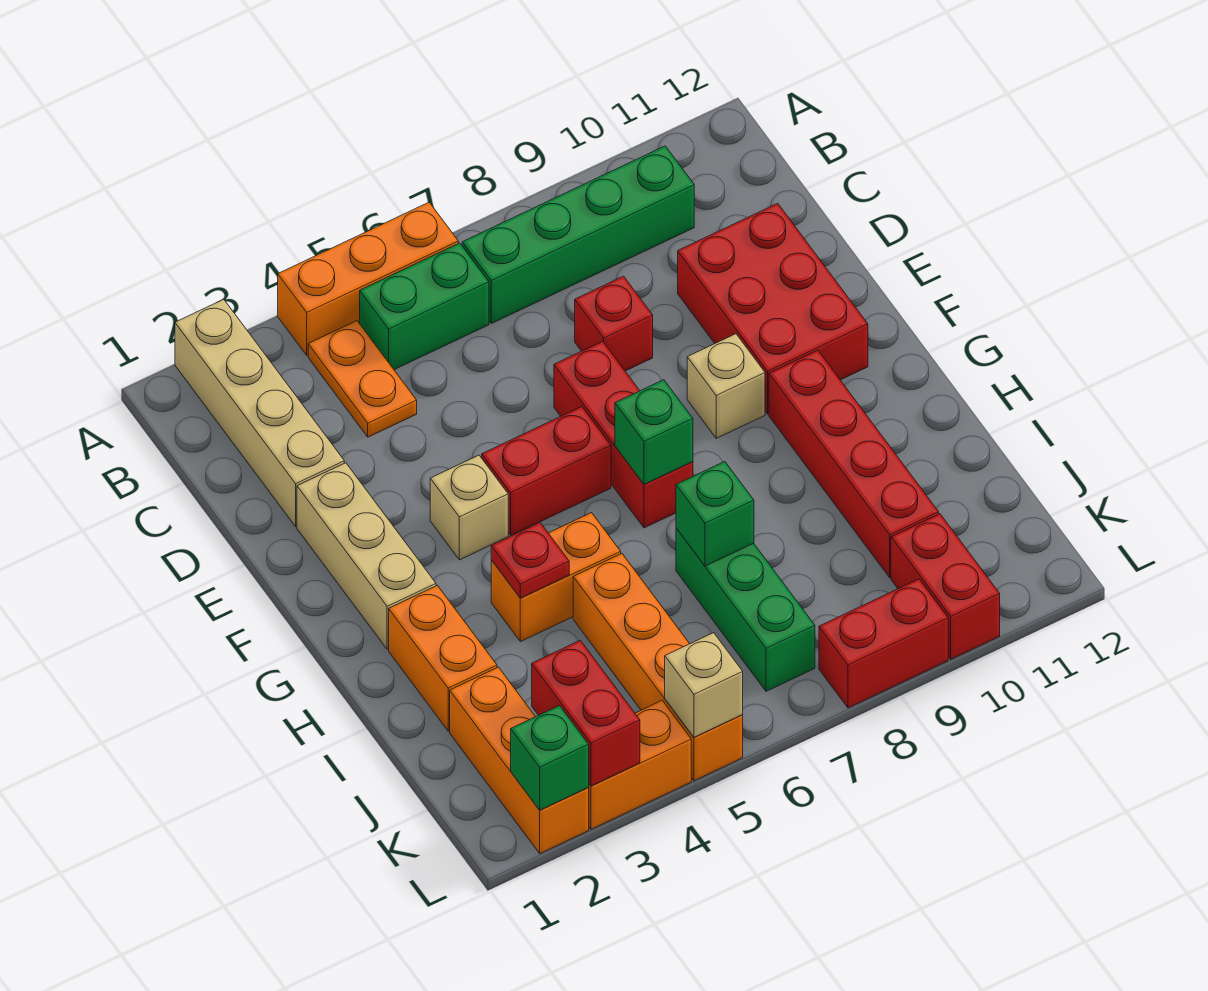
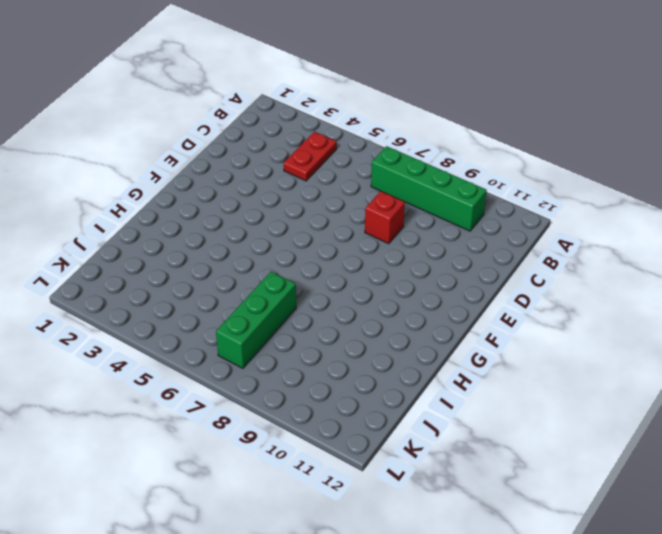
red plate B4:C4 level 1 -> orange plate B4:C4 level 1
none -> tan brick A2:D2 level 1
none -> orange brick A4:A6 level 1
none -> green brick B5:B6 level 1

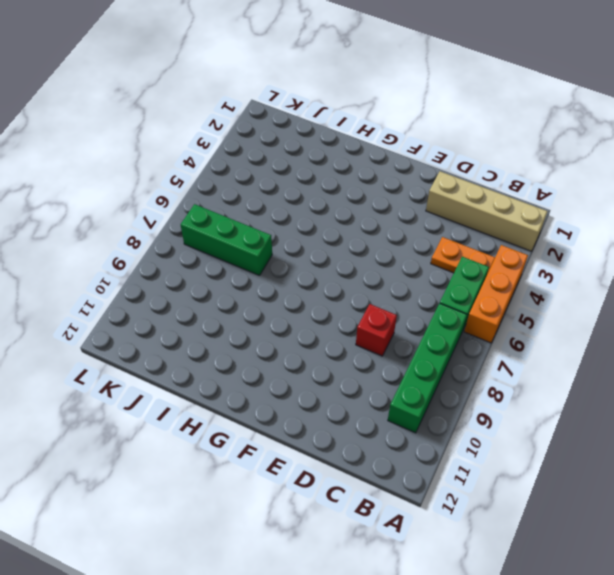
none -> red brick D10:F11 level 1
none -> tan brick E2:G2 level 1
none -> red brick E7:G7 level 1

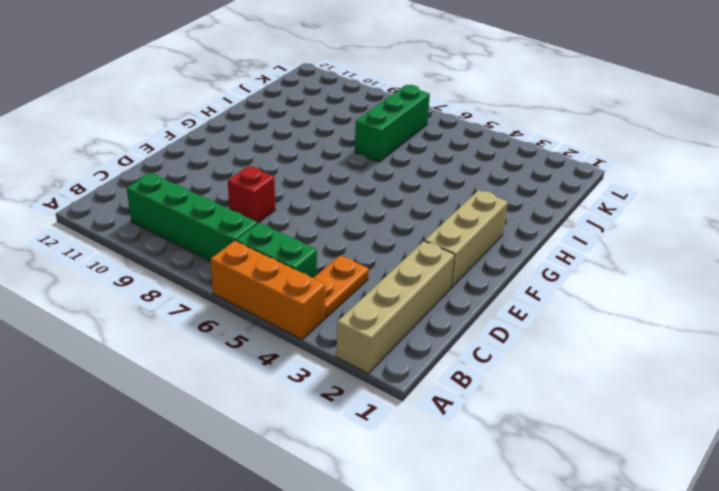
none -> red brick D10:F11 level 1
none -> red brick E7:G7 level 1
none -> tan brick F4 level 1

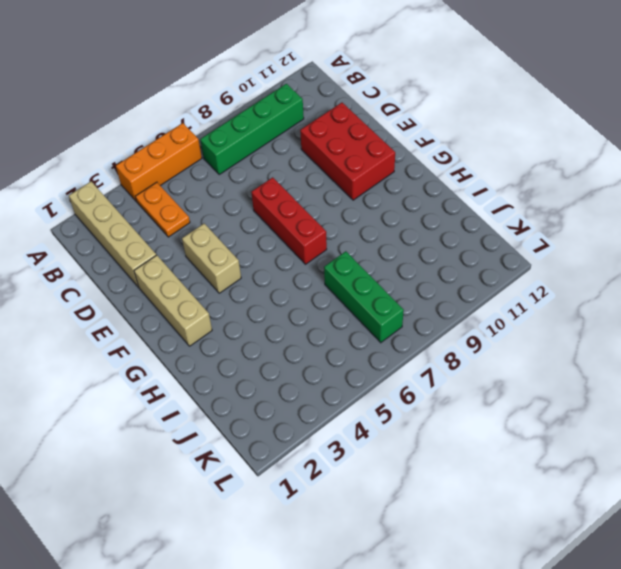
tan brick E4:F4 level 1 -> tan brick F4 level 1
none -> green brick B5:B6 level 1
none -> red brick D8 level 1
none -> red brick F5:F6 level 1

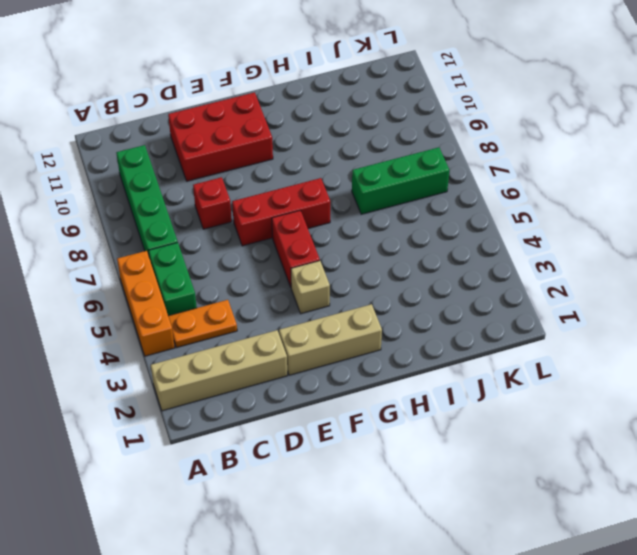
none -> tan brick F9 level 1
none -> red brick G10:J10 level 1
none -> orange brick H2:I2 level 1

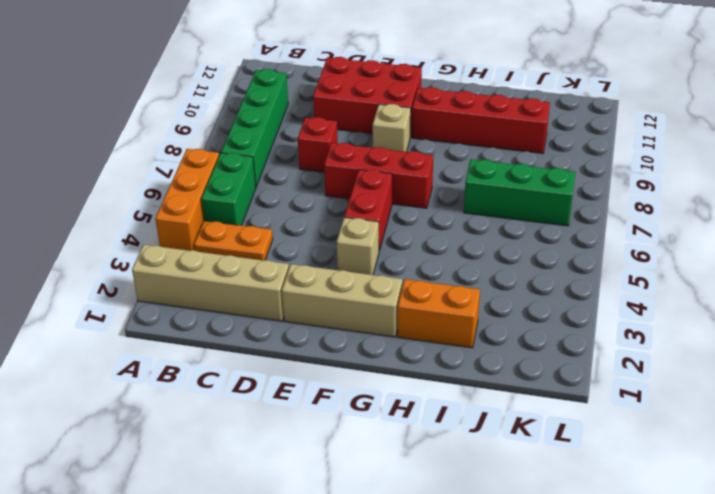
none -> orange brick H4:H5 level 1
none -> orange brick I5:L5 level 1
none -> orange brick J2:L2 level 1

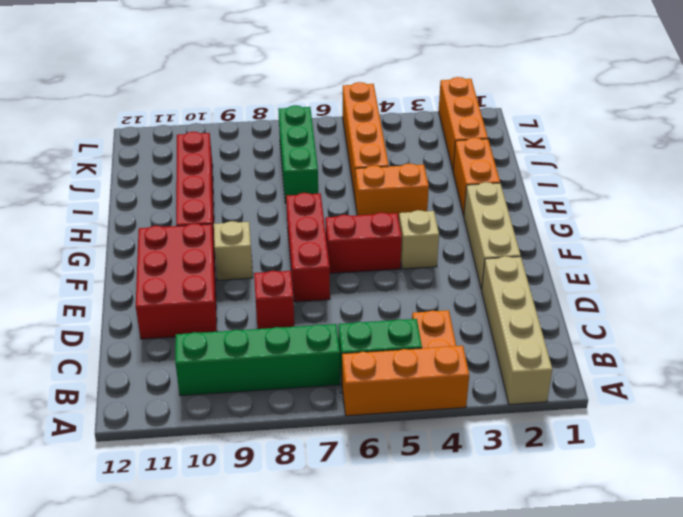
none -> red brick K10:L10 level 1
none -> orange brick L3:L4 level 1
none -> red brick L8:L9 level 1

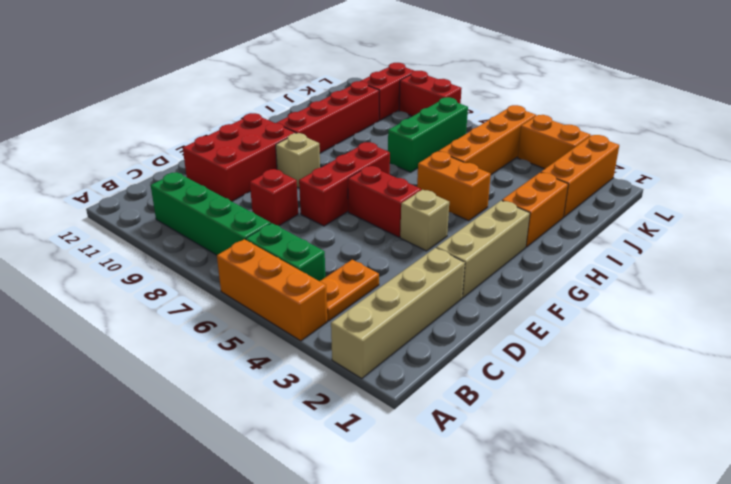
none -> green brick G7 level 2
none -> red plate H4 level 2
none -> green brick I7 level 2

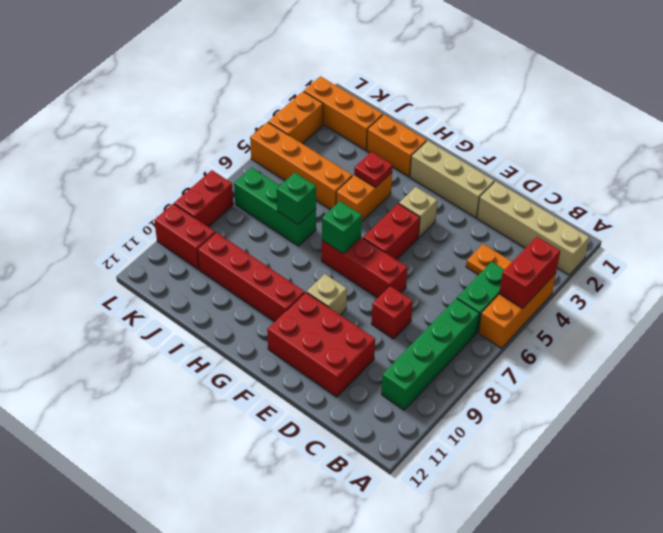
red brick A4:A5 level 2 -> red brick K3:L3 level 2
none -> green brick L2 level 2
none -> tan brick L5 level 2

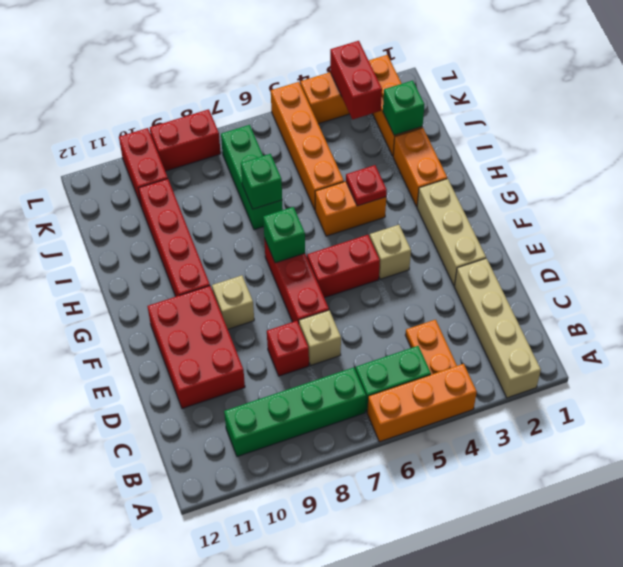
tan brick D7 level 1 -> tan brick L5 level 2
green brick J2 level 2 -> green brick L2 level 2

